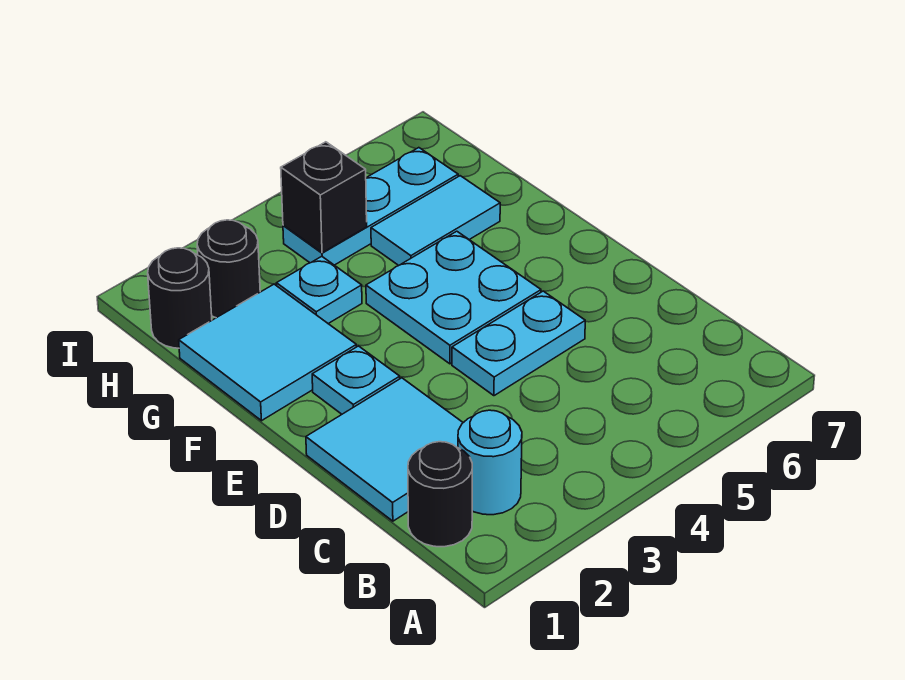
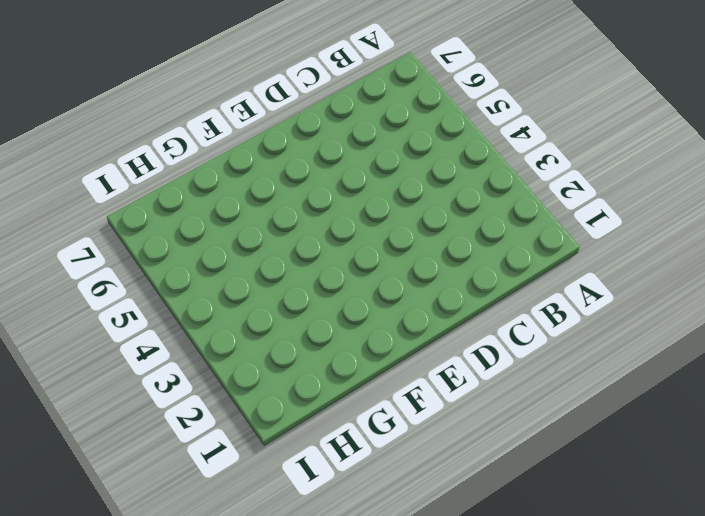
none -> black round brick B1 level 1
none -> cyan round brick B2 level 1
none -> cyan tile C1:D2 level 1

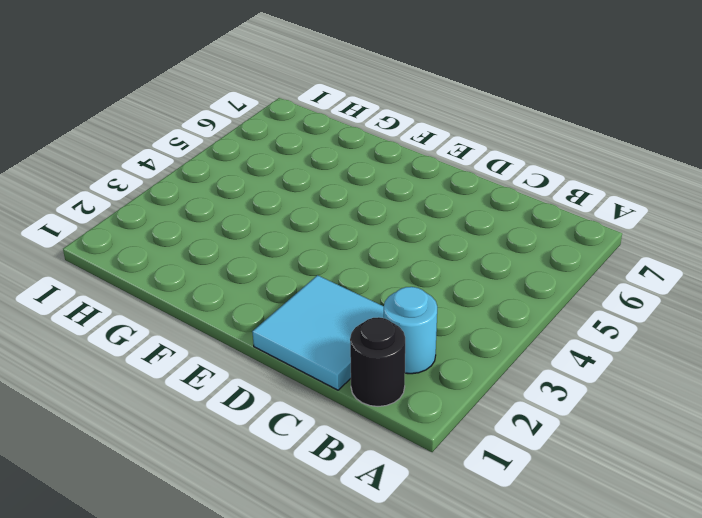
none -> cyan plate D4:D5 level 1
none -> cyan plate E2 level 1
none -> cyan plate E4:F5 level 1

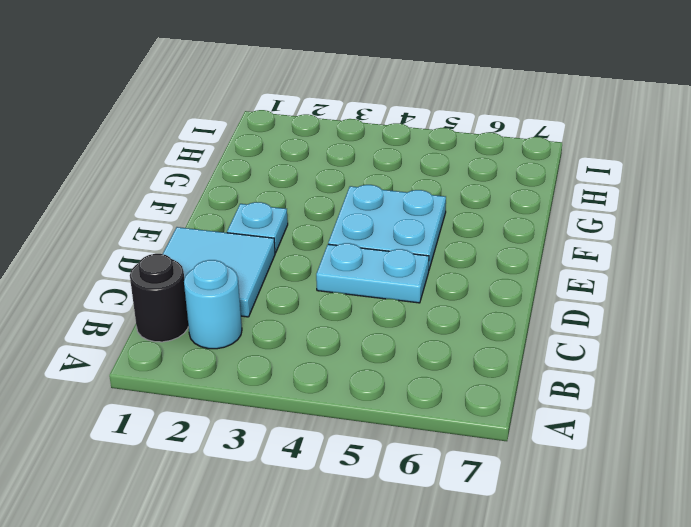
none -> cyan tile F1:G2 level 1
none -> cyan plate G3 level 1
none -> cyan tile G5:G6 level 1

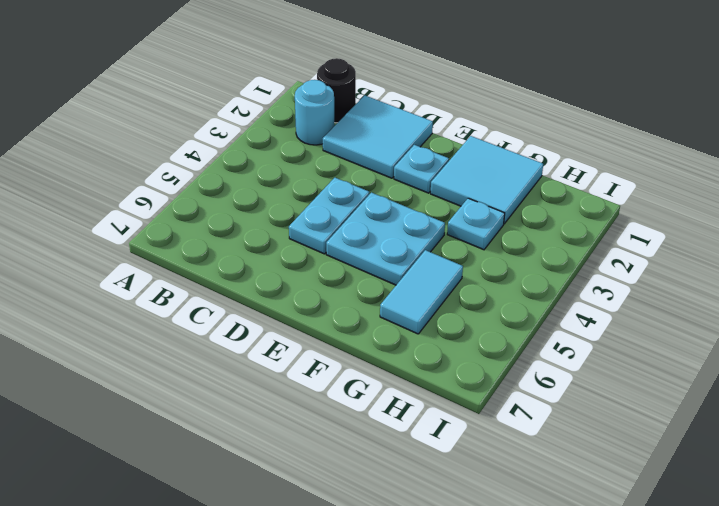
none -> black round brick H1 level 1
none -> black round brick H2 level 1
none -> cyan plate H4:H6 level 1

